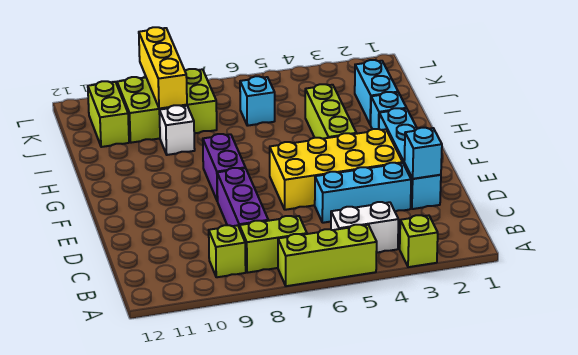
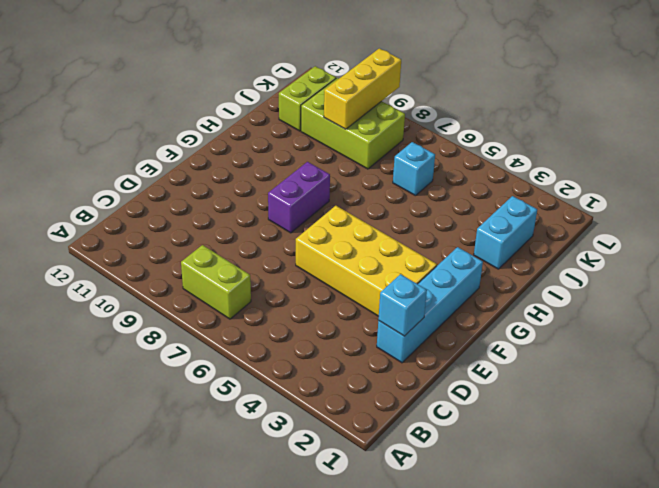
none -> lime brick A3 level 1
none -> lime brick A5:A7 level 1
none -> white brick B4:B5 level 1

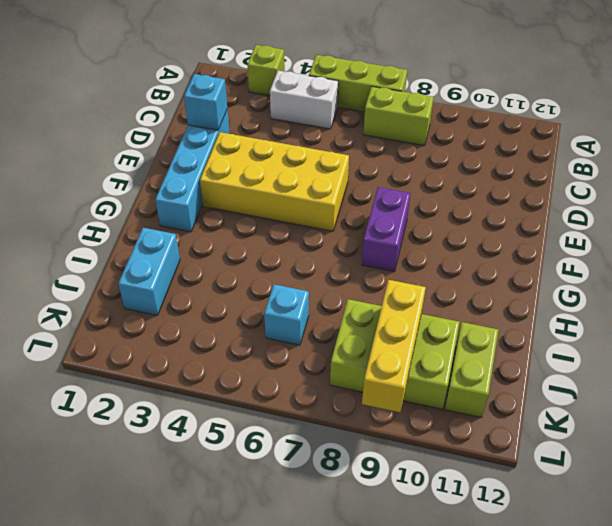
none -> lime brick B9 level 1
none -> purple brick C8:E8 level 1
none -> cyan brick D3:D5 level 1

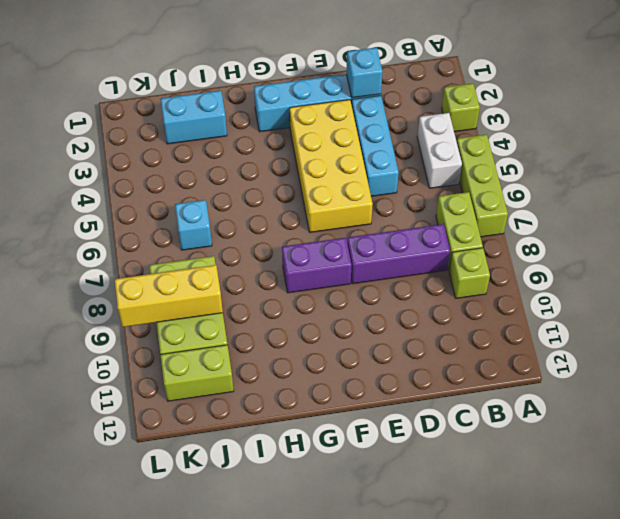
none -> lime brick G4:I4 level 1
none -> cyan brick H2 level 1
none -> white brick I9 level 1

